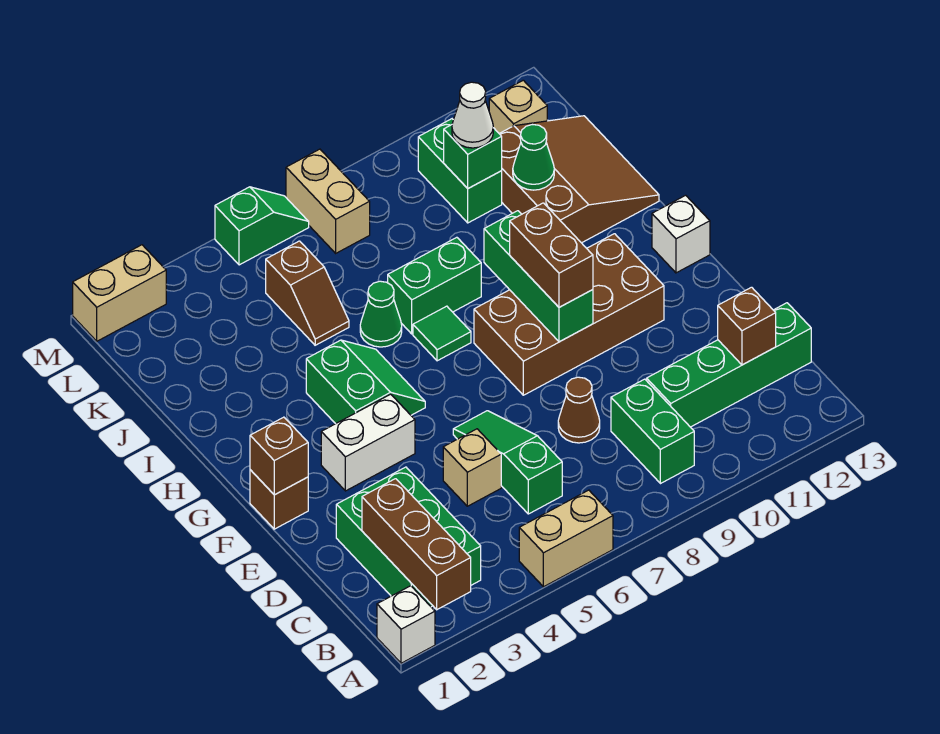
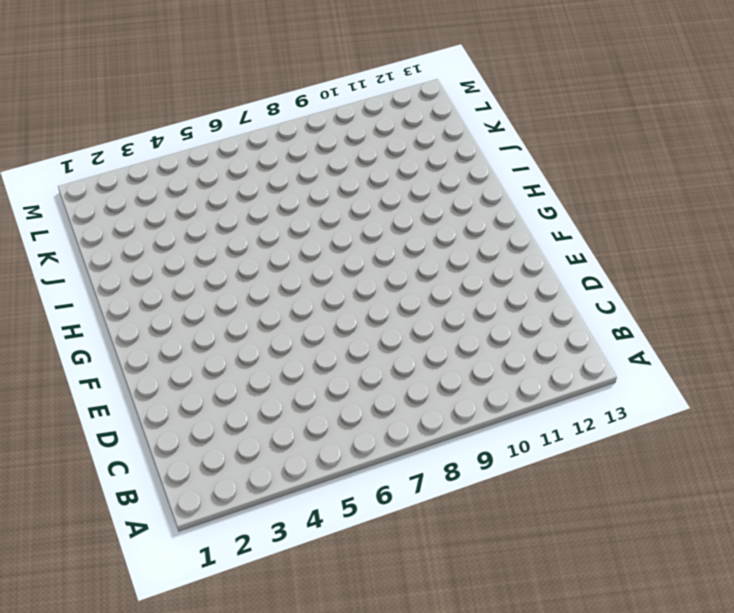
none -> white brick A1 level 1
none -> tan brick A5:A6 level 1
none -> green brick B2:D3 level 1
none -> green brick B9:C9 level 1

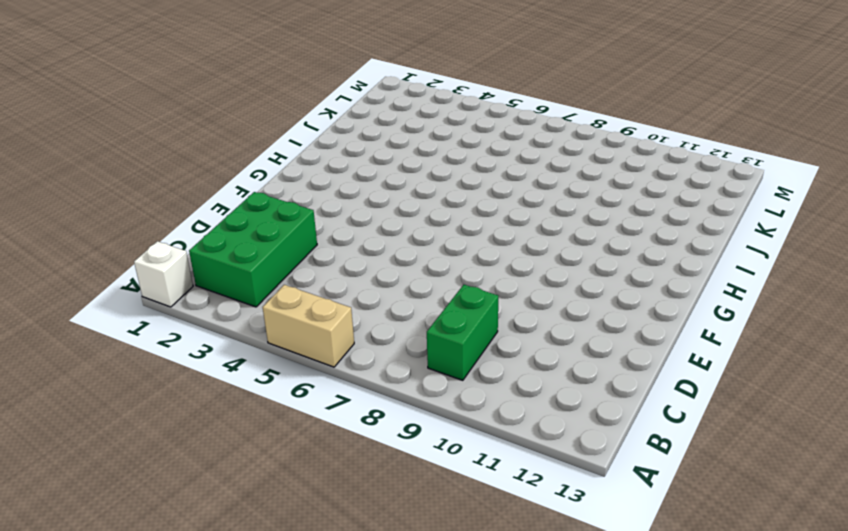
none -> green slope C6:E6 level 1 top C
none -> green brick C10:C13 level 1
none -> tan brick D5 level 1
none -> brown cone D8 level 1

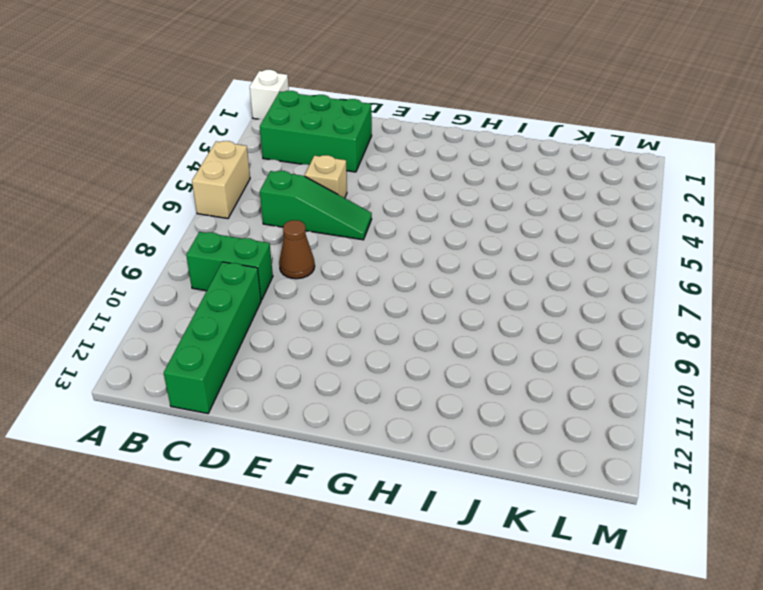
none -> brown brick F1 level 1
none -> white brick F3:F4 level 1
none -> brown brick F8:G11 level 1
none -> green slope G4:H5 level 1 top 4

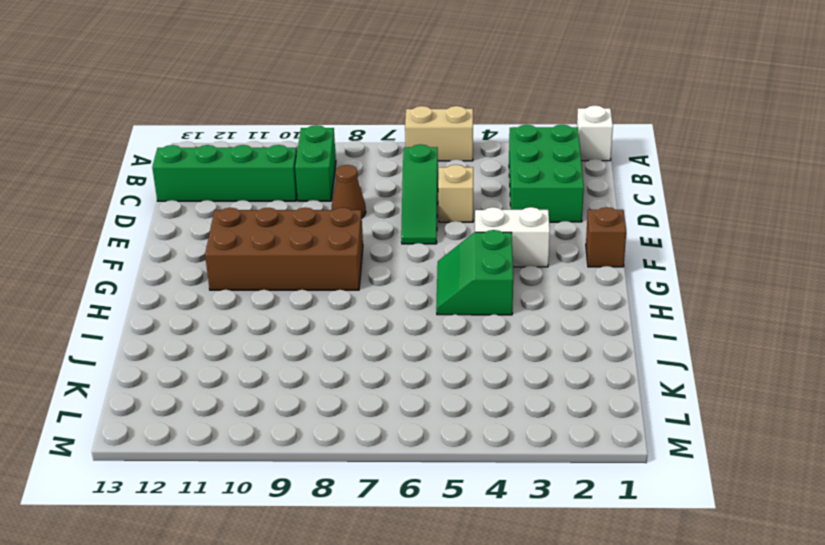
none -> white brick G13 level 1
none -> green tile H7 level 1
none -> green cone I6 level 1
none -> green brick I7:I8 level 1

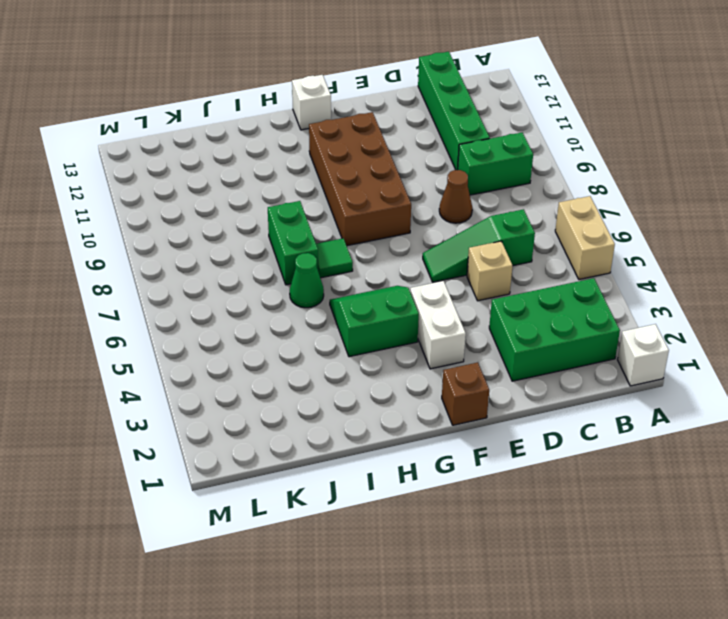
none -> brown slope I11:K13 level 1 top 11
none -> brown slope J5:K5 level 1 top K
none -> green brick K10:L10 level 1
none -> tan brick L7:M7 level 1

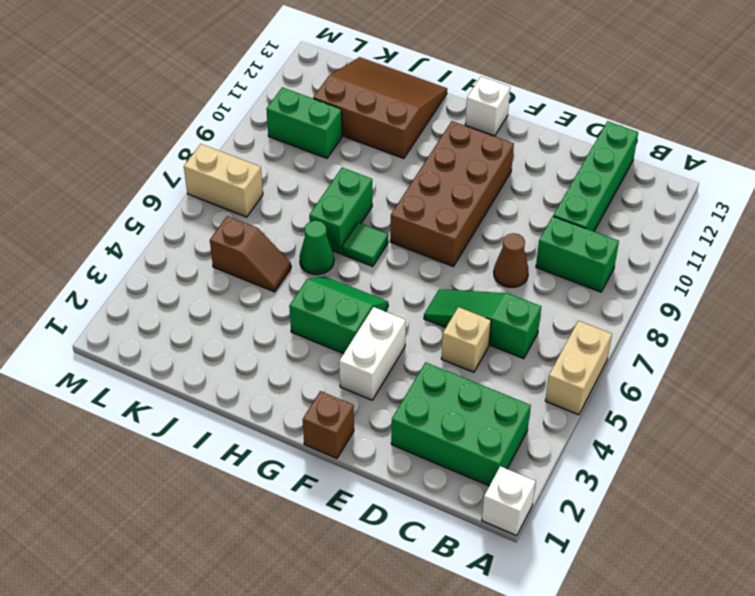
none -> tan brick L12 level 1
none -> tan brick M1:M2 level 1
none -> green slope M5:M6 level 1 top 5
none -> brown brick A2:C2 level 2

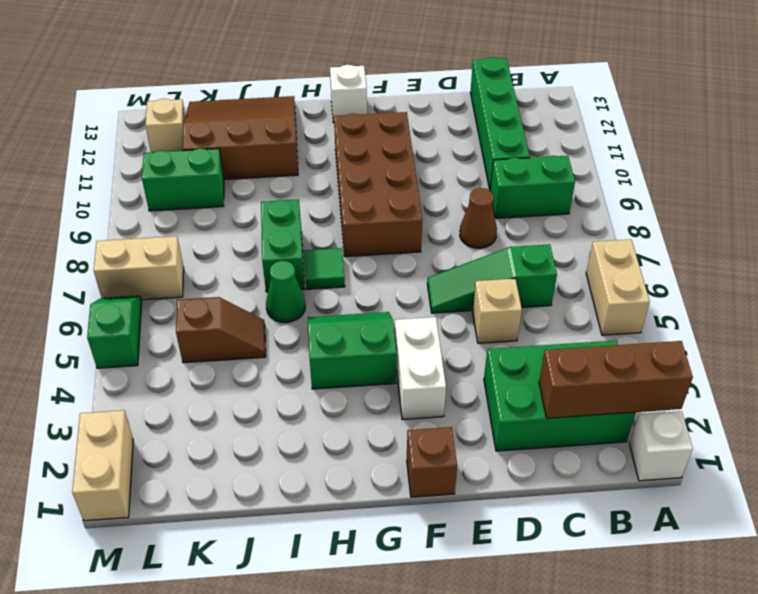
none -> brown brick C12 level 2
none -> brown brick F1 level 2
none -> green brick F9:H9 level 2
none -> green cone J11 level 2

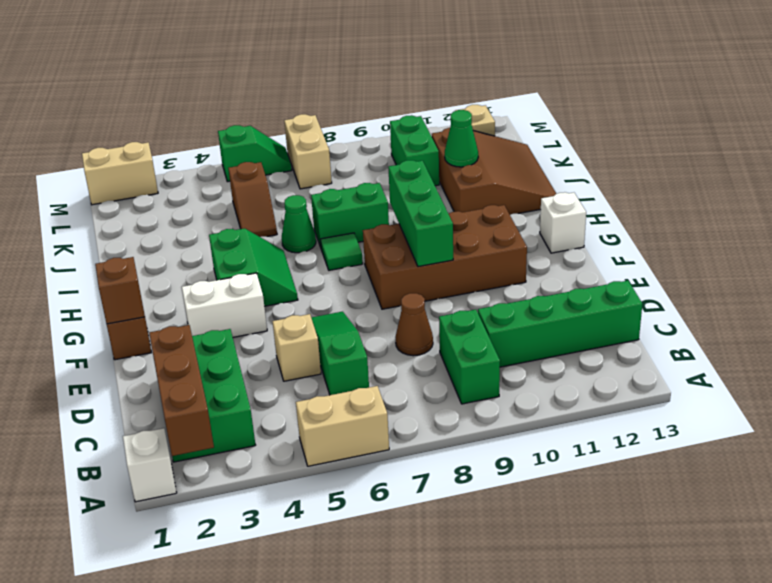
none -> brown brick C12 level 2
none -> green brick K10 level 2
none -> brown brick F9:G9 level 3
none -> white cone K10 level 3

